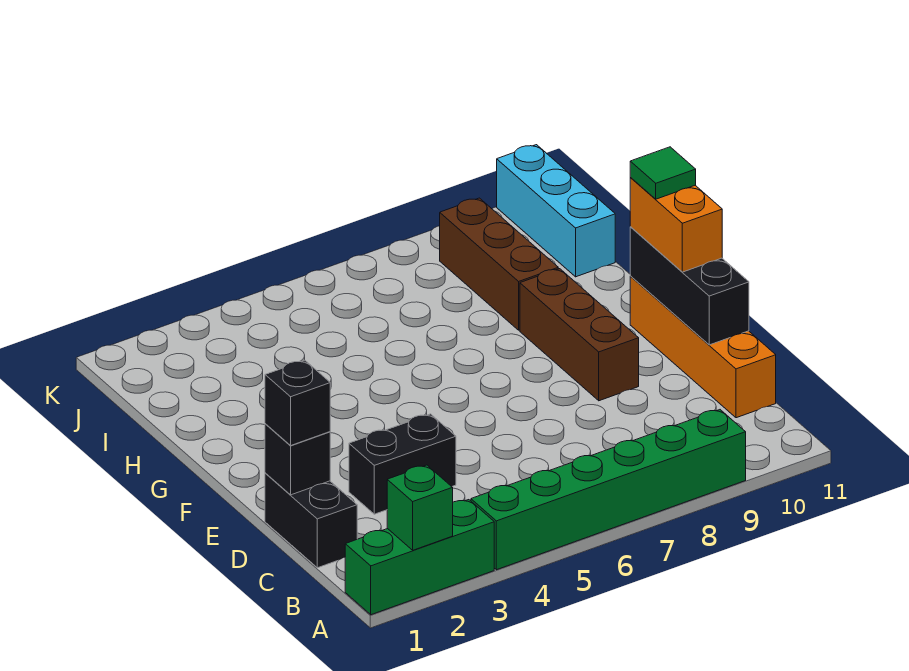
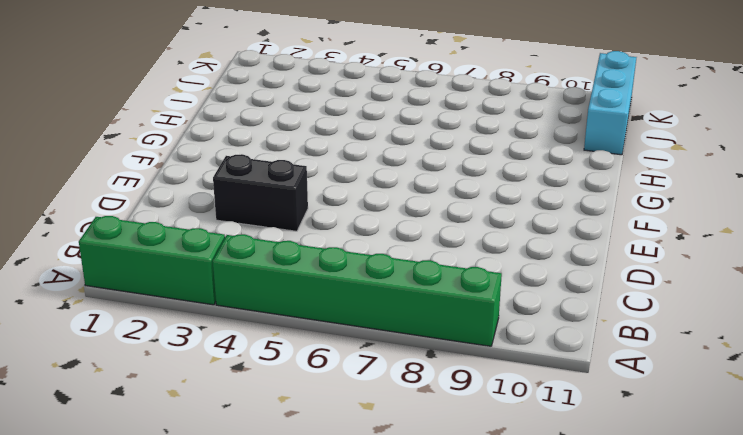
none -> black brick C1:D1 level 1
none -> orange brick C11:F11 level 1
none -> brown brick E9:G9 level 1

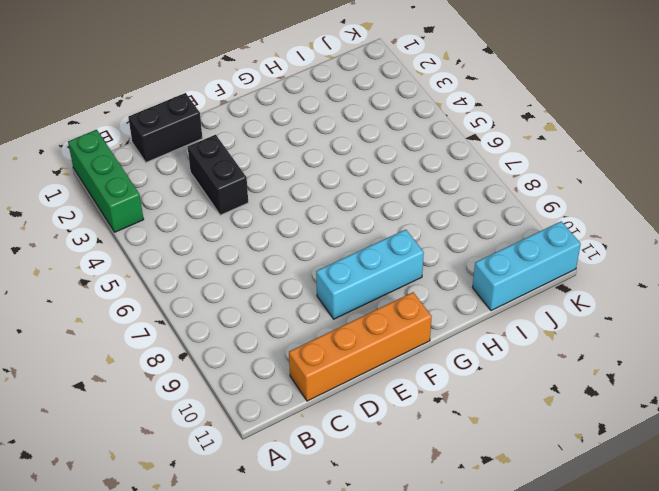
cyan brick E9:G9 level 1 -> brown brick E9:G9 level 1
none -> green brick A4:A9 level 1
none -> brown brick H9:J9 level 1
none -> green brick A2 level 2

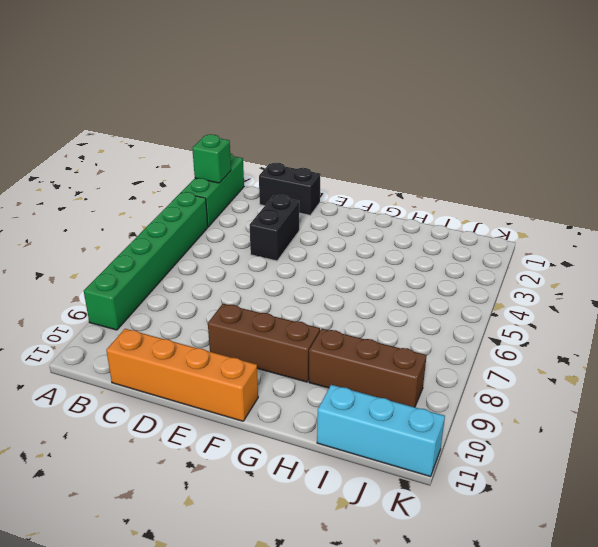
none -> black brick D1 level 2
none -> black brick D11:F11 level 2
none -> black brick D1 level 3

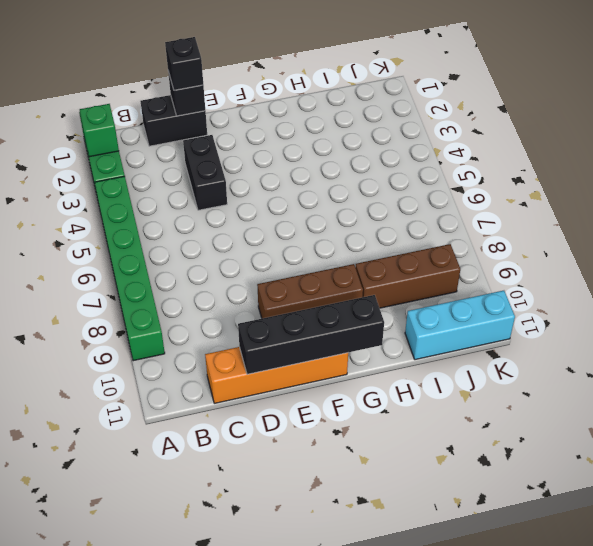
black brick D11:G11 level 2 -> black brick D11:F11 level 2
none -> orange brick E11:F11 level 3
none -> green tile F11 level 4

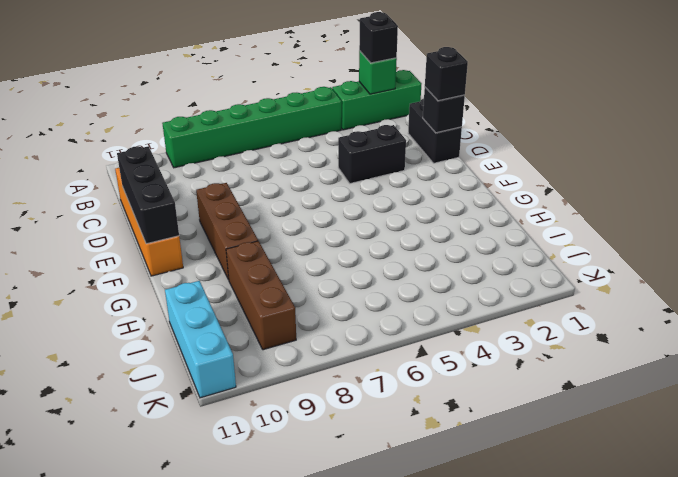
black brick A2 level 3 -> none
none -> orange brick E11:F11 level 3
none -> green tile F11 level 4

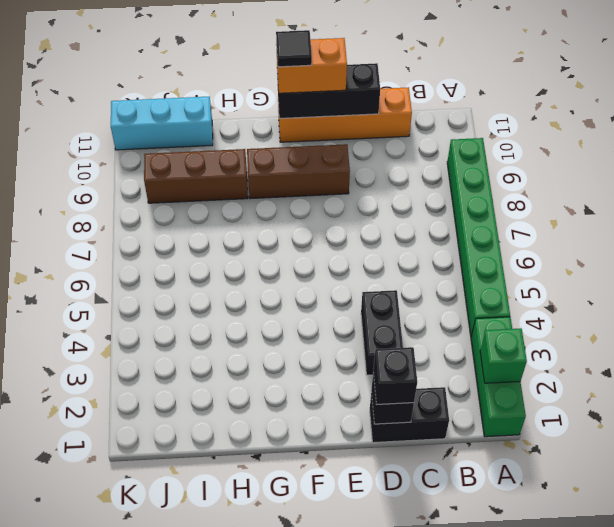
black tile F11 level 4 -> green tile F11 level 4

